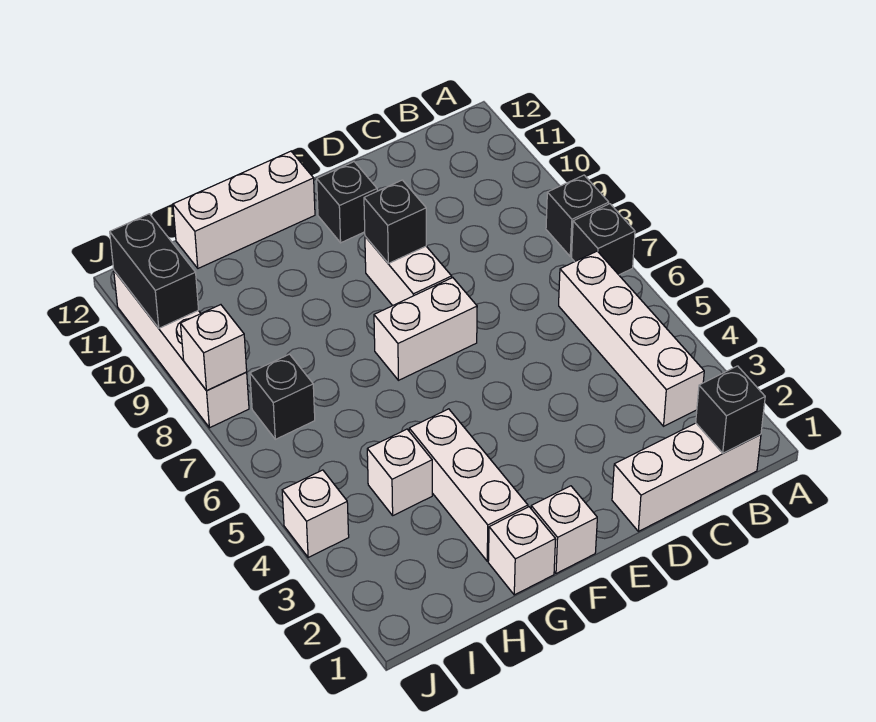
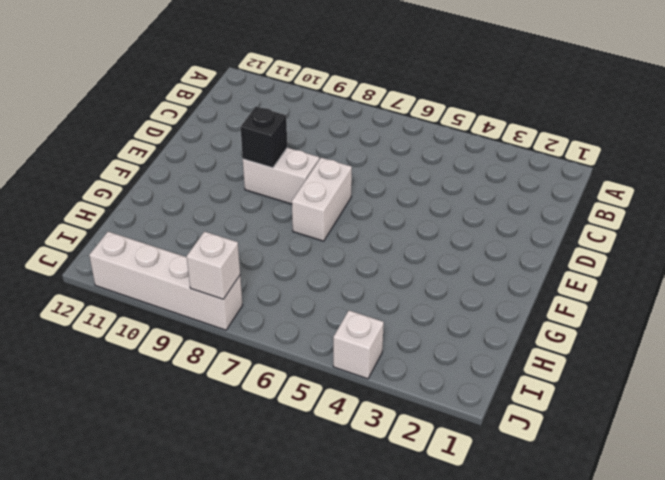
none -> black brick A7 level 1
none -> black brick A8 level 1
none -> white brick B1:D1 level 1

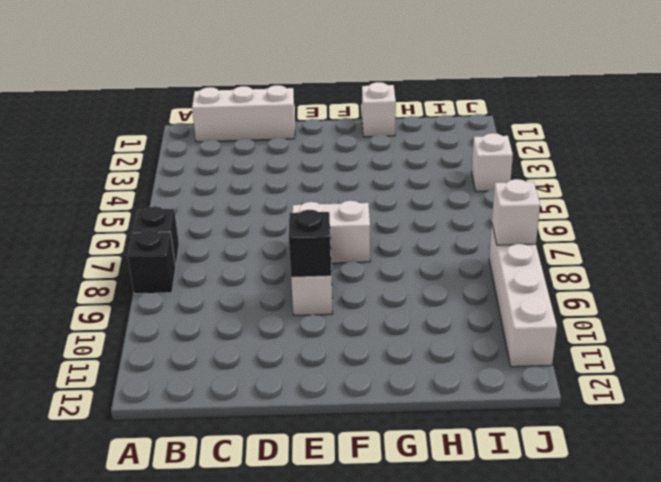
none -> white brick B3:B6 level 1
none -> black brick E11 level 1
none -> white brick F1 level 1

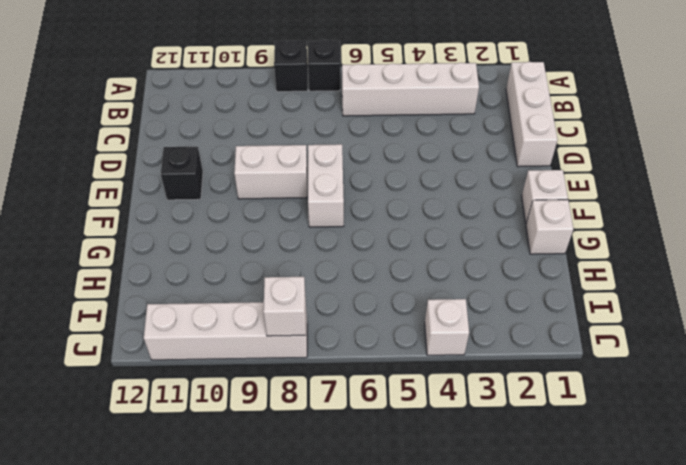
none -> white brick F12:H12 level 1
none -> white brick G2:G4 level 1
none -> white brick H4 level 1

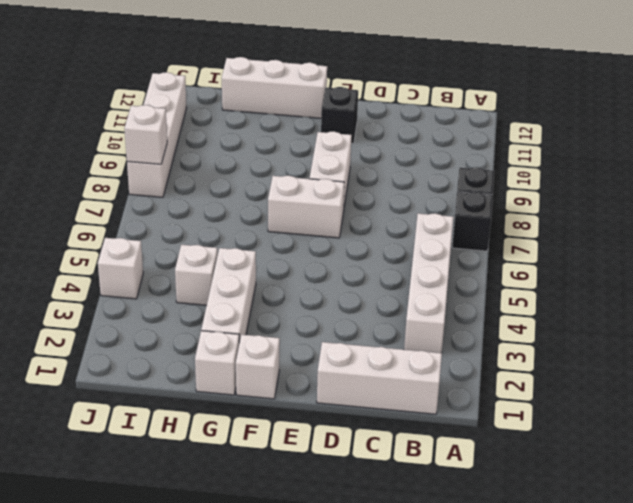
none -> black brick I7 level 1
none -> black brick B1 level 2
none -> black brick E9 level 2

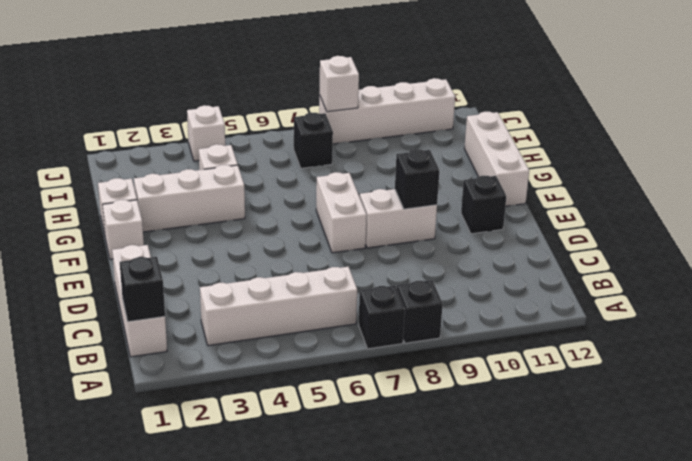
none -> black brick J10:J11 level 2

